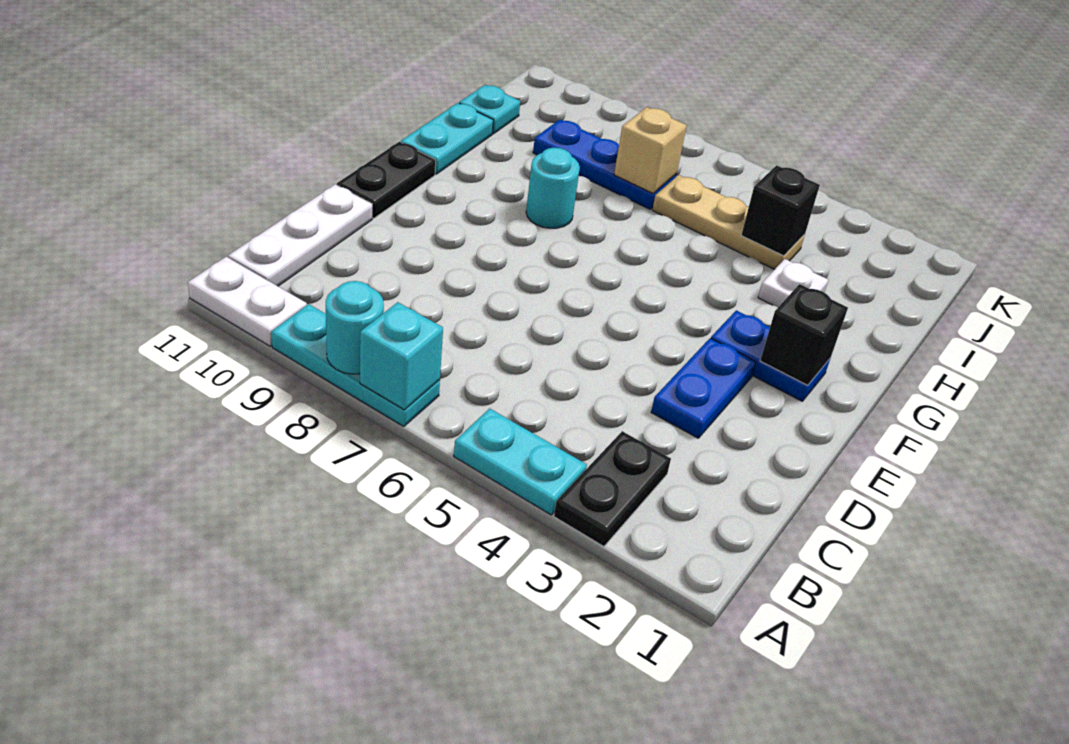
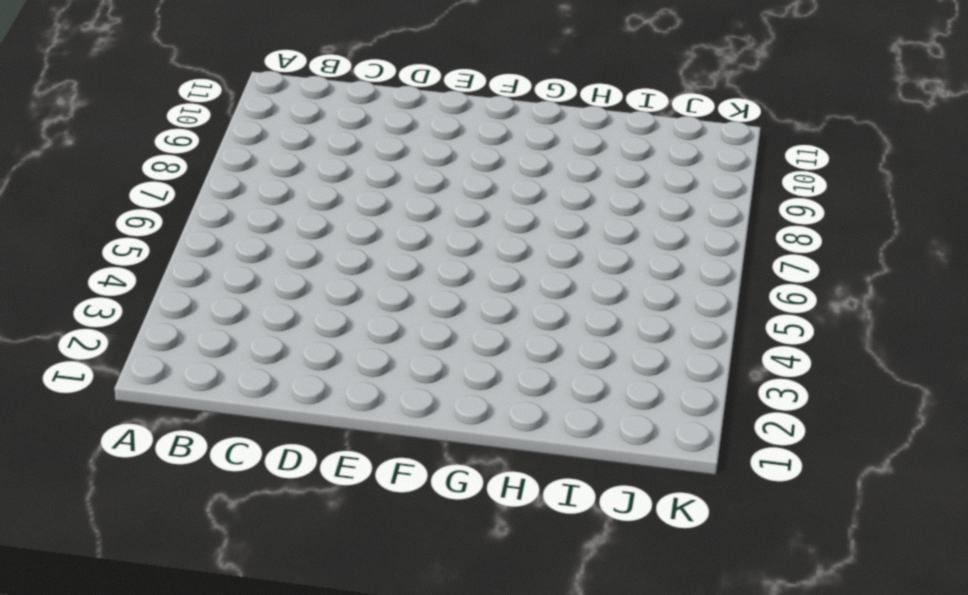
none -> black plate A3:B3 level 1
none -> cyan plate A4:A5 level 1
none -> cyan plate A7:A9 level 1

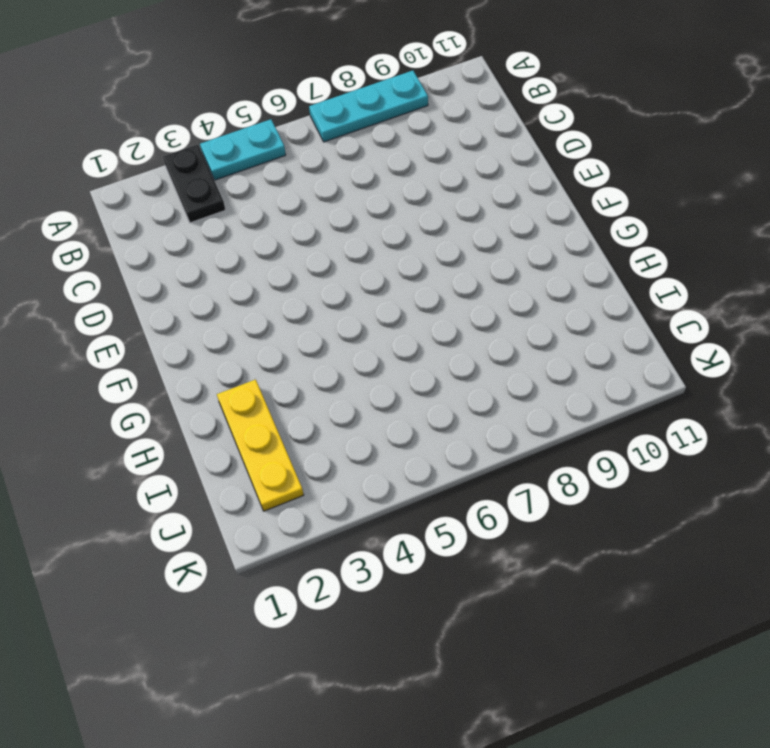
yellow plate H2:J2 level 1 -> none
none -> white plate A10:A11 level 1
none -> white plate B11:D11 level 1
none -> blue plate D3:E3 level 1

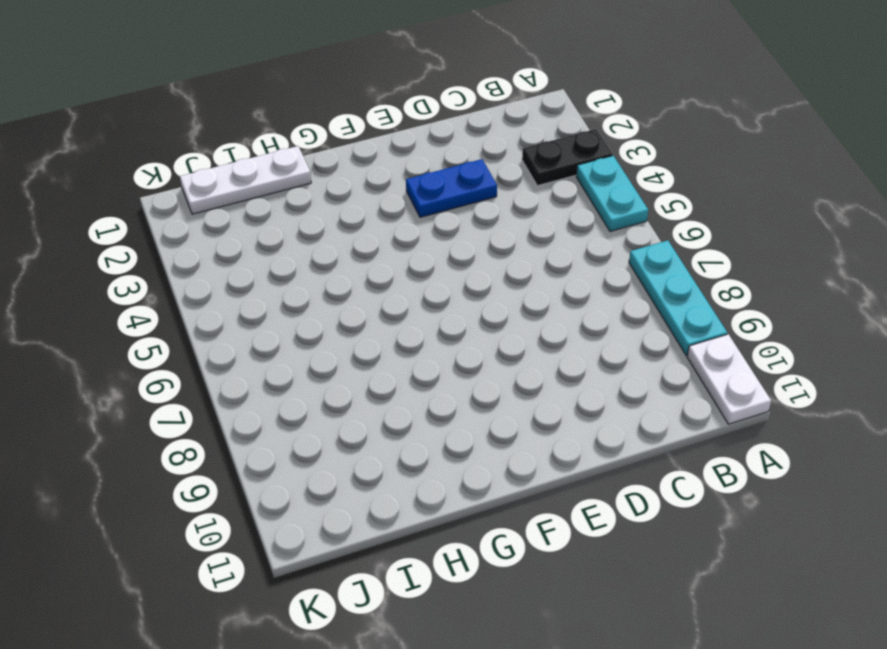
white plate H1:J1 level 1 -> white plate B11:D11 level 1
none -> black plate E11:F11 level 1
none -> blue plate F2:F3 level 1
none -> cyan round brick G8 level 1

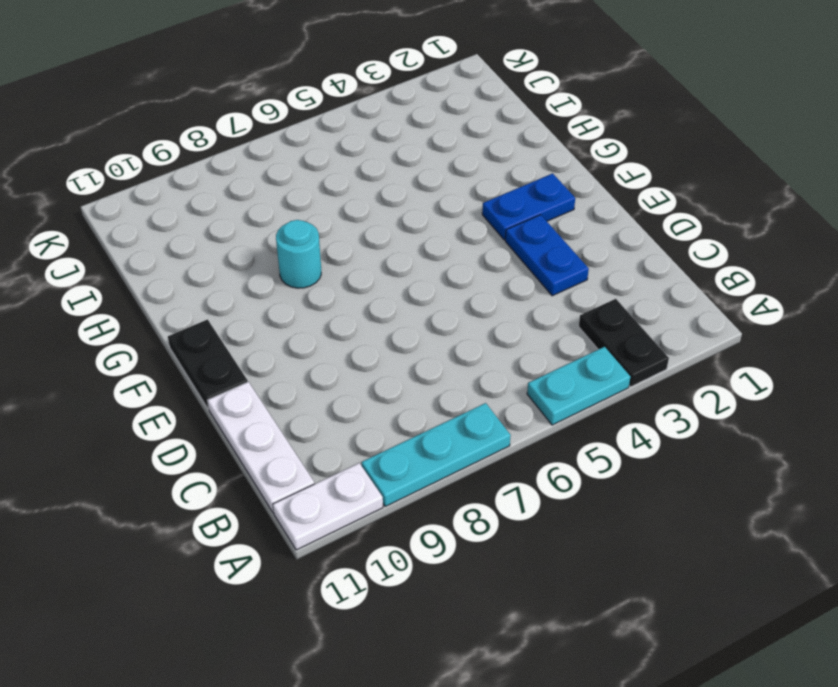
none -> cyan plate G11:H11 level 1
none -> white plate H3 level 1
none -> tan plate I4:I6 level 1

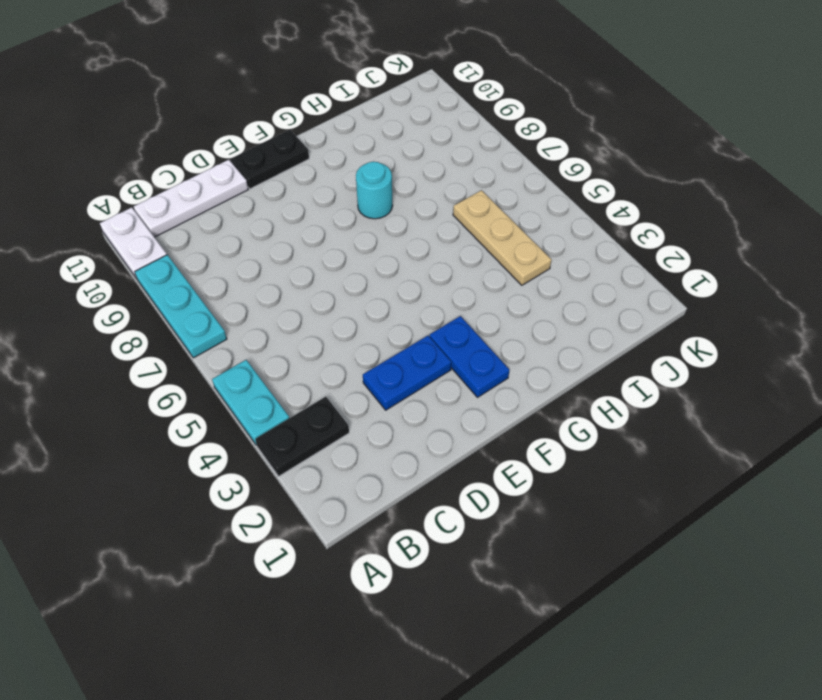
none -> cyan plate G11:H11 level 1
none -> white plate H3 level 1
none -> blue plate I7:I9 level 1

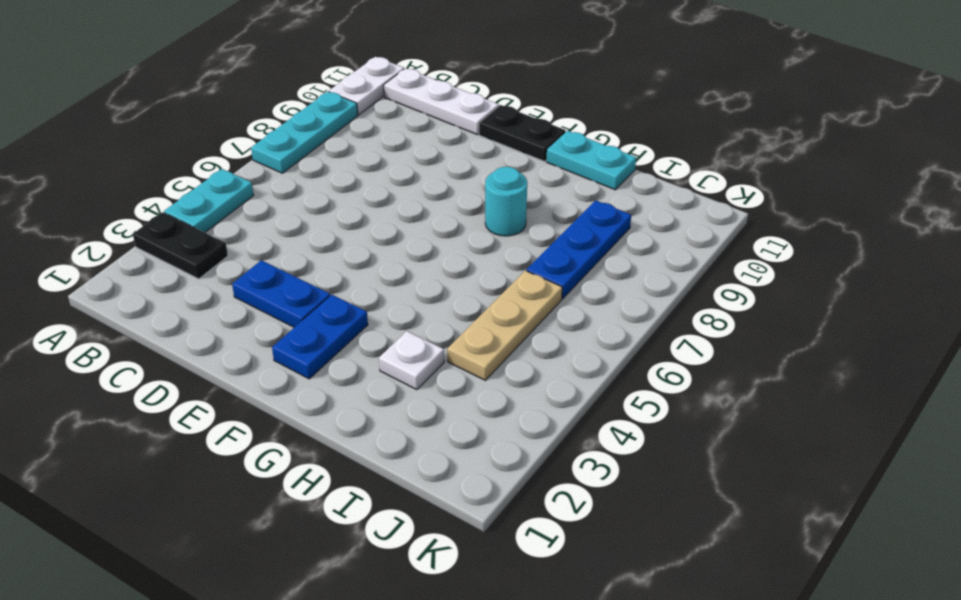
none -> cyan plate I11 level 1
none -> cyan brick A7 level 2
none -> cyan round brick A8 level 2

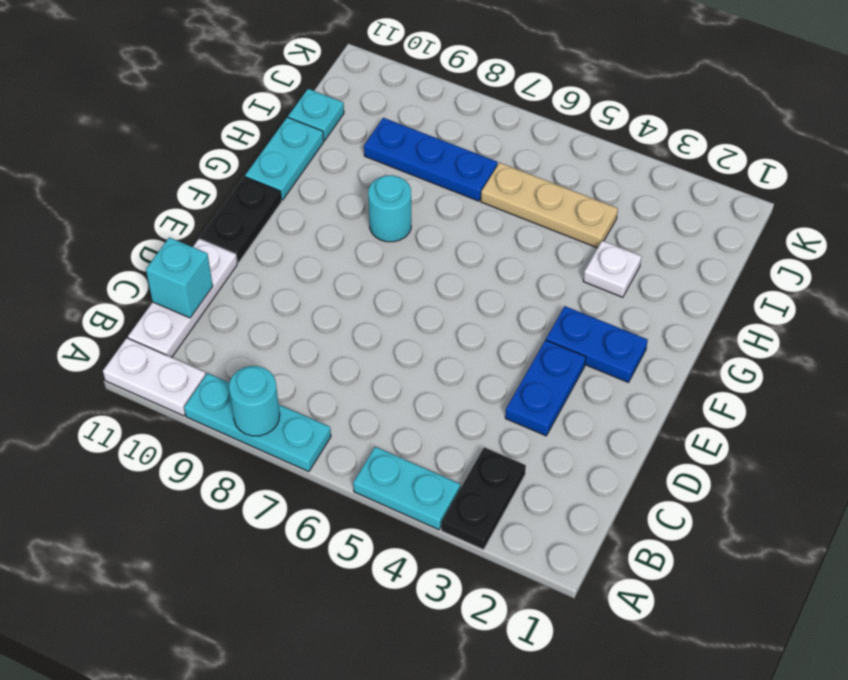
cyan brick C11 level 2 -> cyan brick A7 level 2
none -> black brick F2 level 2
none -> black brick I4 level 2
none -> tan brick I7 level 2

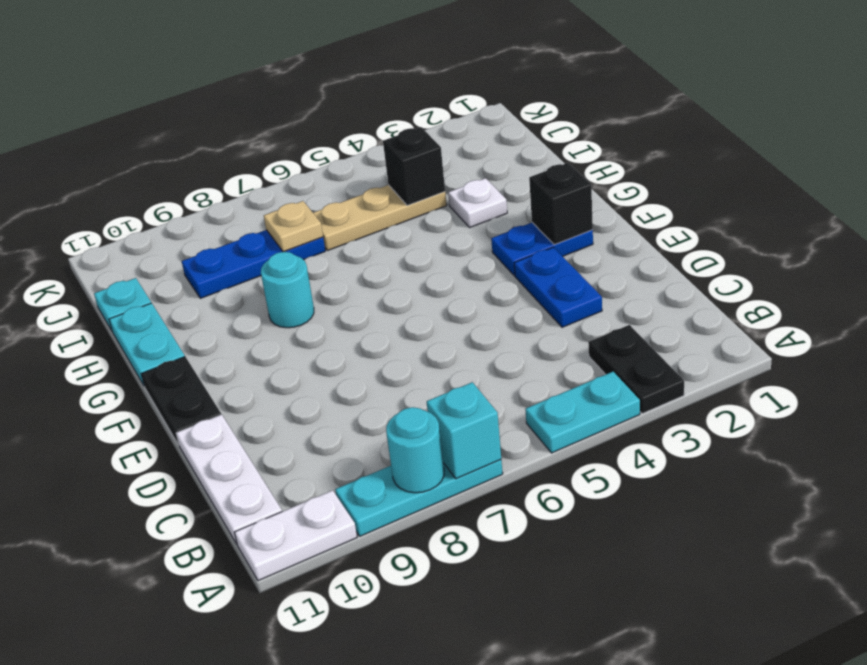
tan plate I7 level 2 -> tan brick I7 level 2

